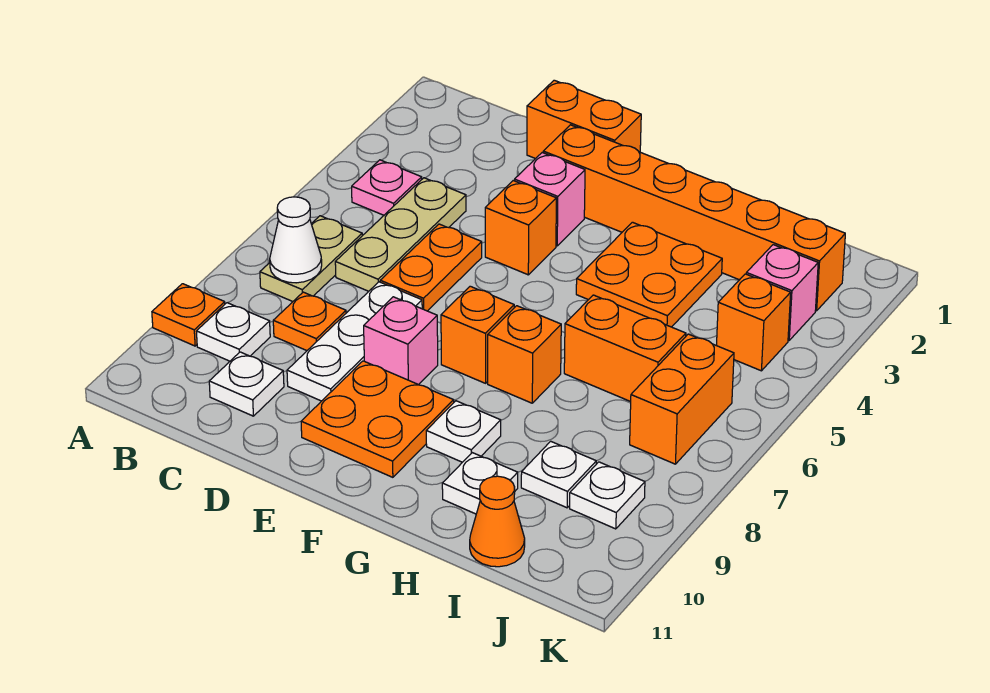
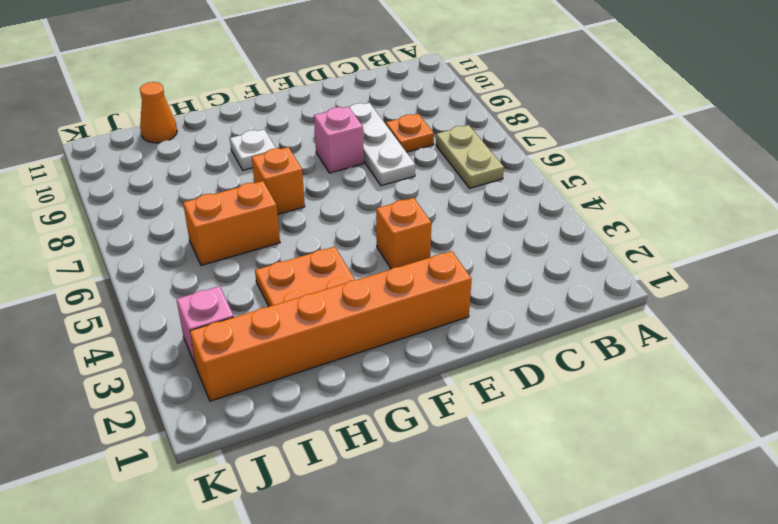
none -> orange plate A9 level 1
none -> pink plate B4 level 1
none -> white plate B9 level 1

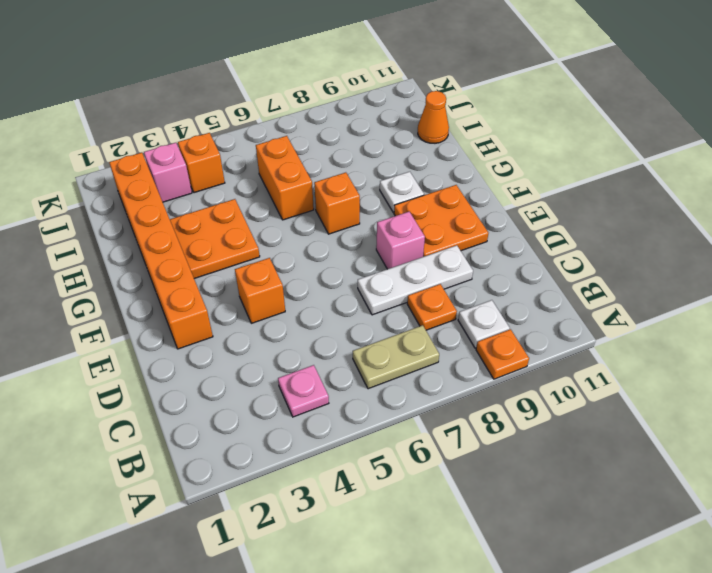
none -> tan plate C4:C6 level 1
none -> white plate C10 level 1
none -> orange brick D1:E1 level 1

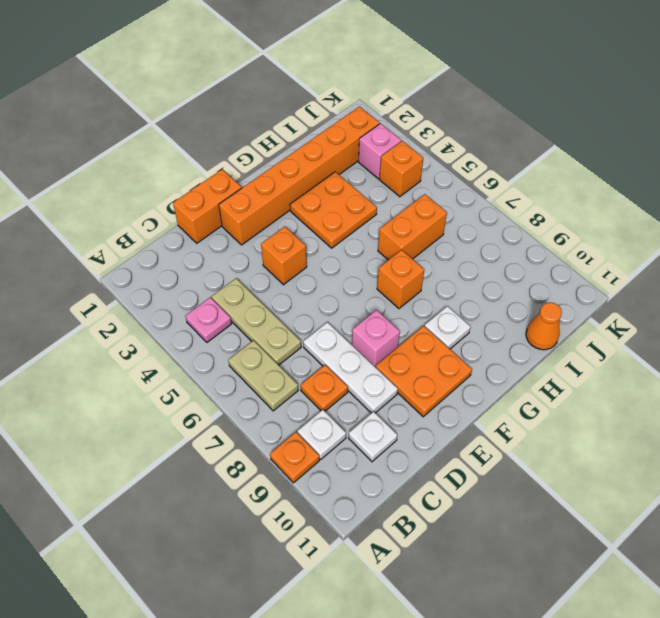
none -> orange plate D5:D6 level 1
none -> pink brick E3 level 1
none -> orange brick F7 level 1

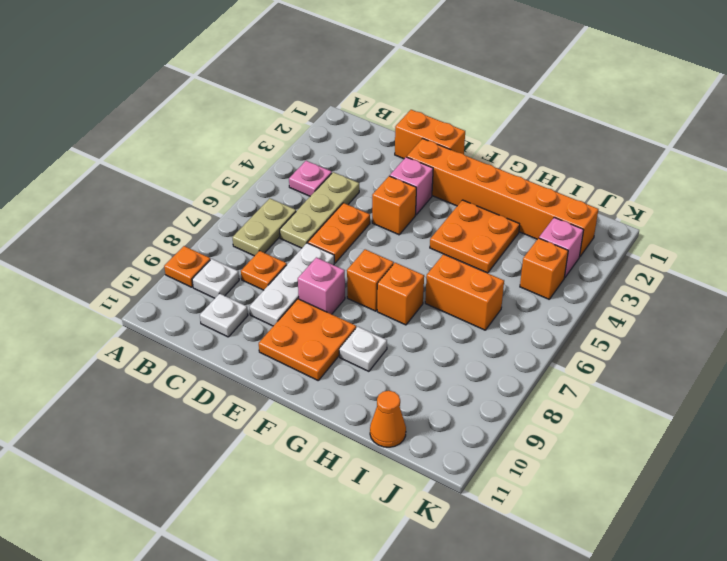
none -> white plate H10 level 1
none -> white plate I9 level 1
none -> orange brick J6:J7 level 1

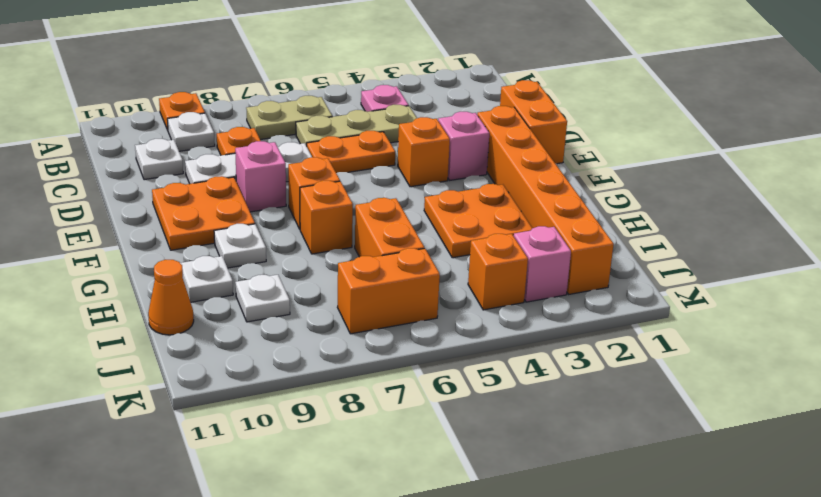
none -> white plate J9 level 1
none -> white cone B7 level 2

